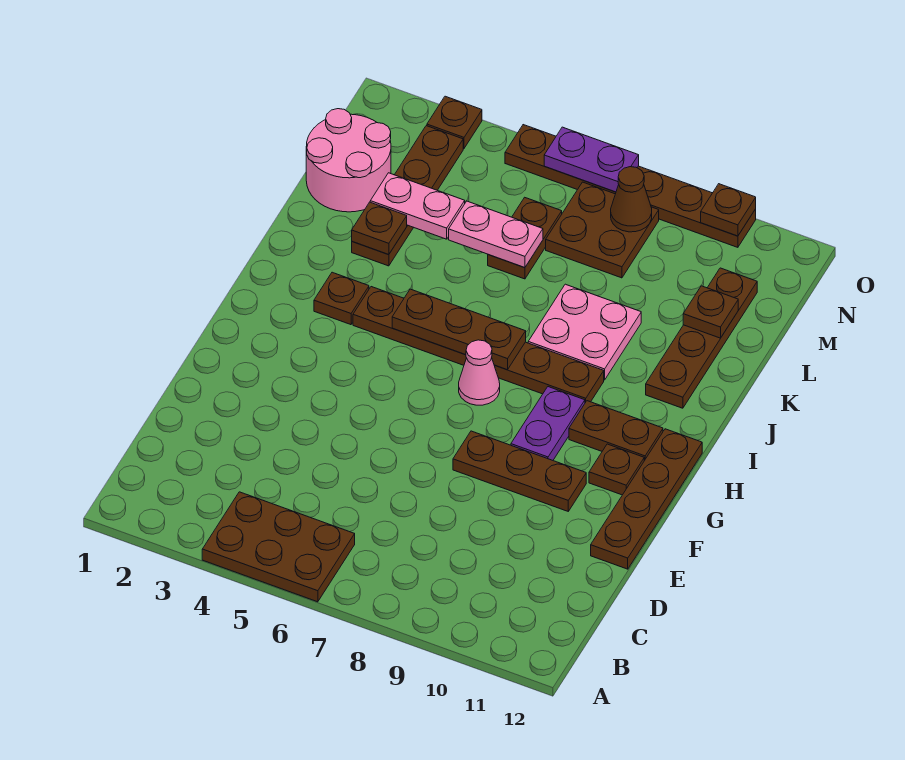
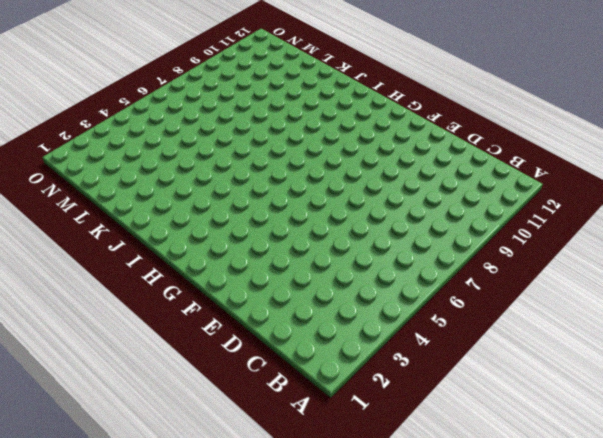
none -> brown plate A4:B6 level 1
none -> brown plate E12:H12 level 1
none -> brown plate F8:F10 level 1

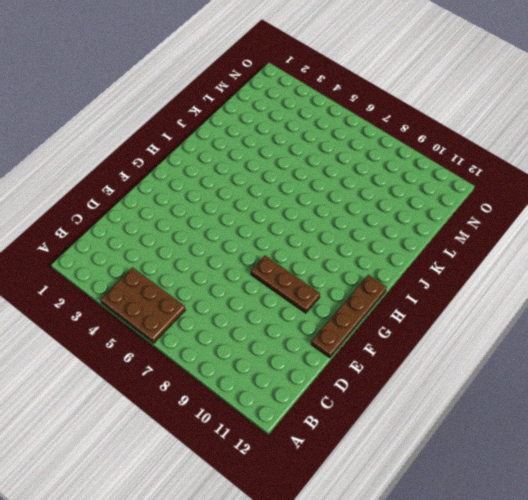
none -> purple plate G9:H9 level 1
none -> brown plate G11 level 1
none -> pink cone H7 level 1

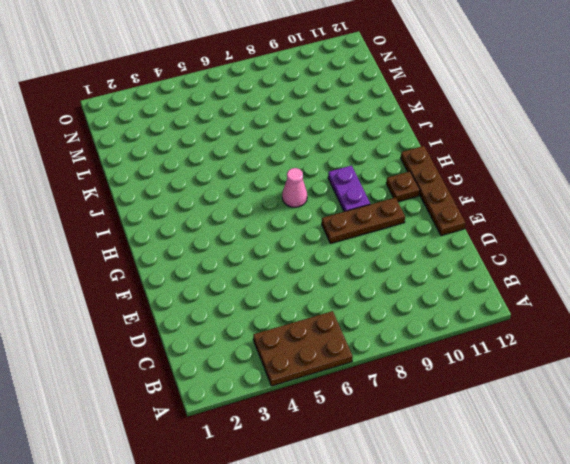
none -> brown plate H10:H11 level 1
none -> brown plate I3 level 1
none -> brown plate I4:I9 level 1

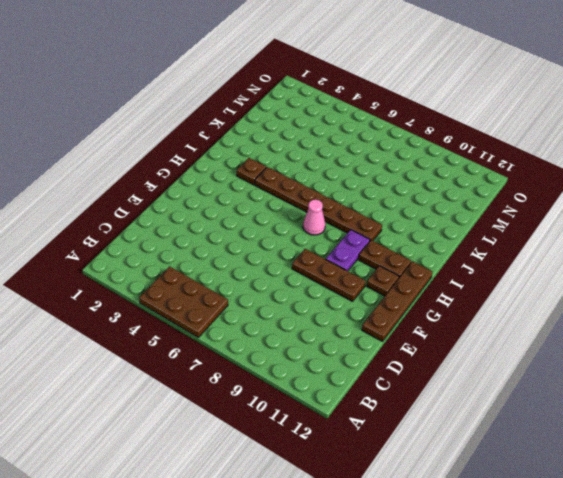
none -> pink plate J8:K9 level 1
none -> brown plate J11:M11 level 1
none -> brown plate K3:N3 level 1

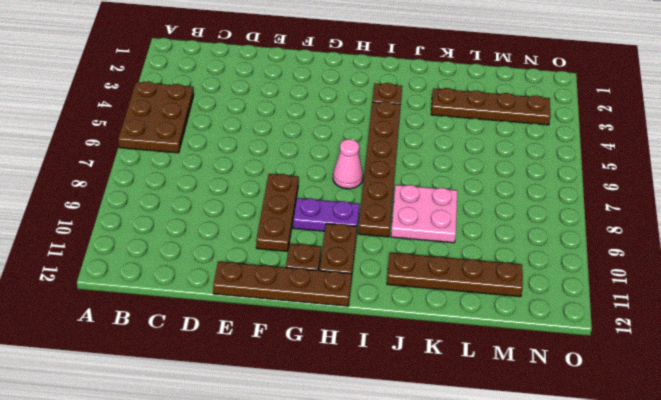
none -> pink round brick L1:M2 level 1
none -> brown plate L6:M6 level 1
none -> brown plate M7:N8 level 1

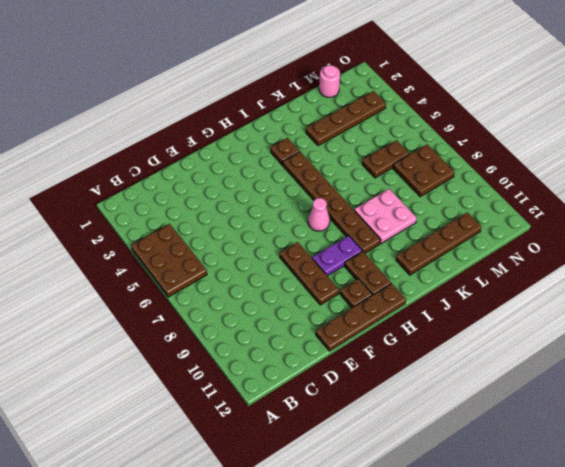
pink round brick M1 level 1 -> pink round brick L1:M2 level 1
none -> brown plate O3 level 1
none -> brown plate O5:O10 level 1
none -> brown plate I5:I7 level 2

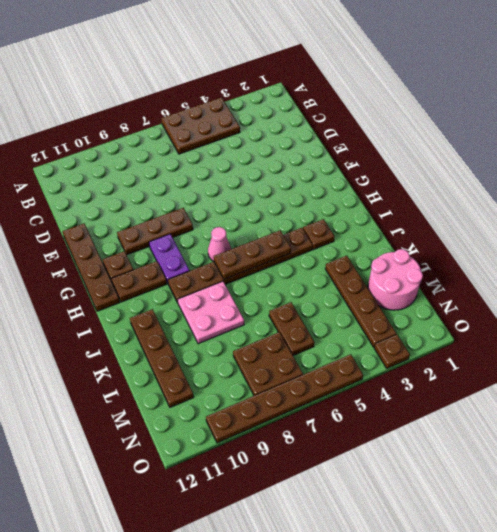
none -> brown plate K3 level 2
none -> pink plate L3:L4 level 2
none -> pink plate L5:L6 level 2

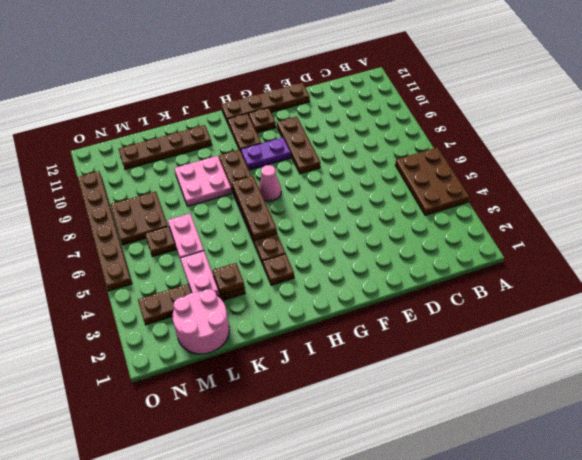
none -> brown plate O3 level 1
none -> brown plate L11 level 2
none -> brown cone N8 level 2

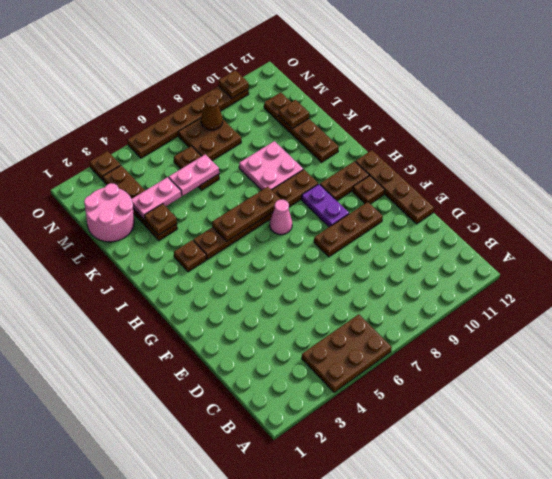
none -> purple plate O6:O7 level 2

